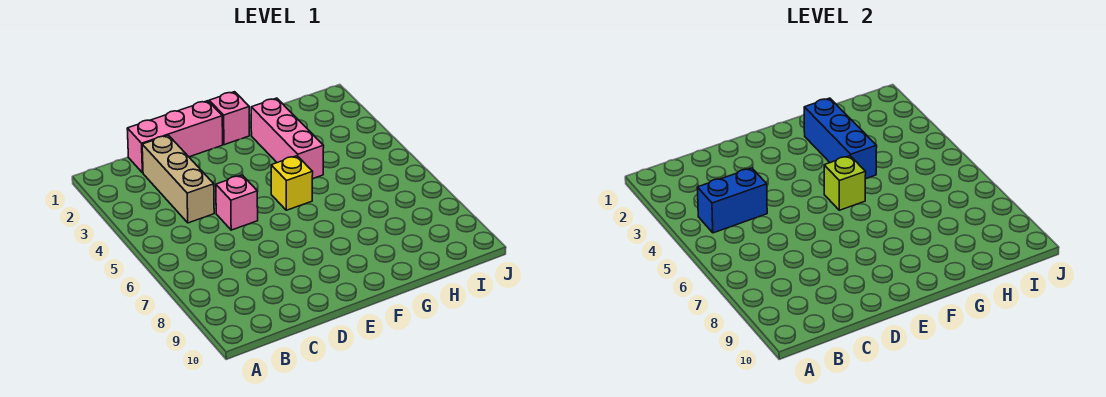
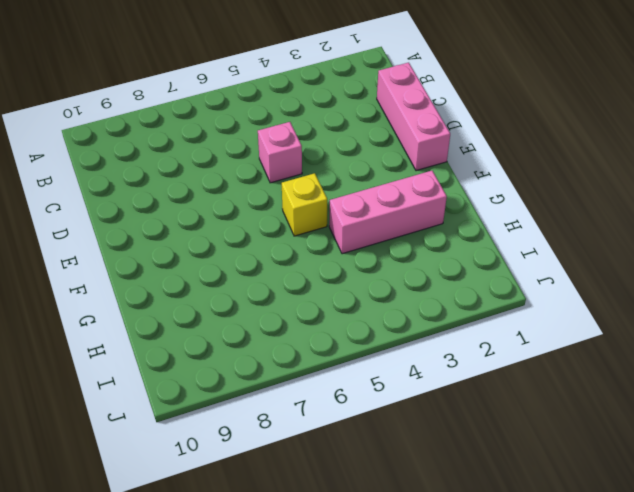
none -> tan brick C2:C4 level 1
none -> pink brick F1 level 1

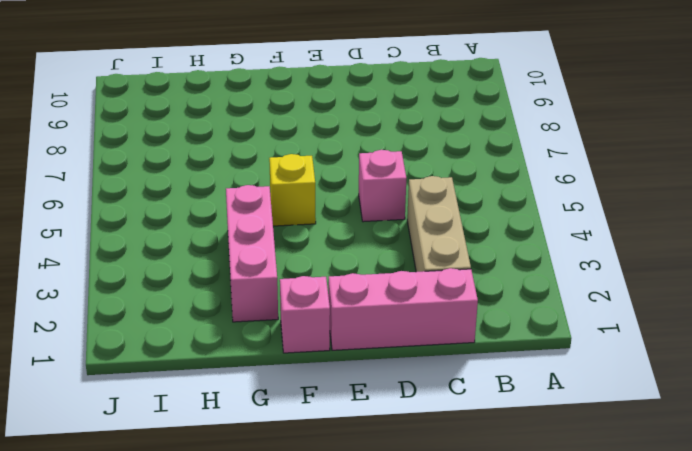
none -> blue brick B4:C4 level 2
none -> lime brick F5 level 2

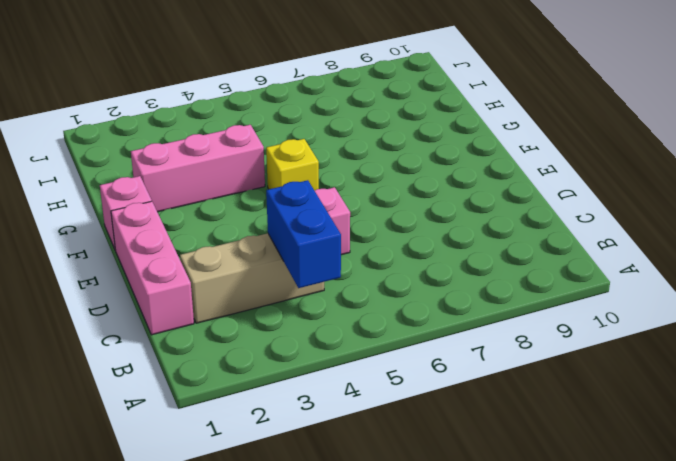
none -> lime brick F5 level 2
none -> blue brick G2:G4 level 2

